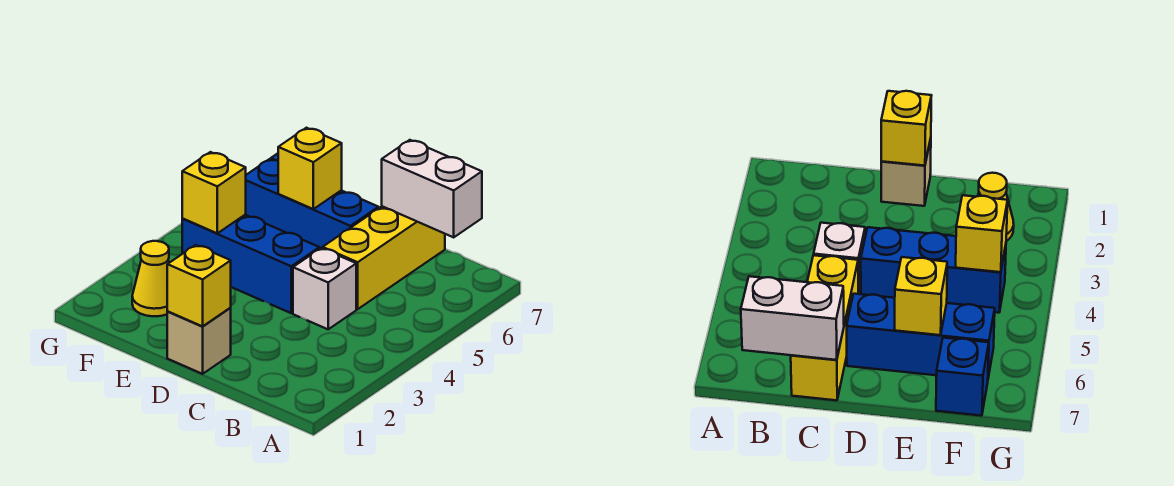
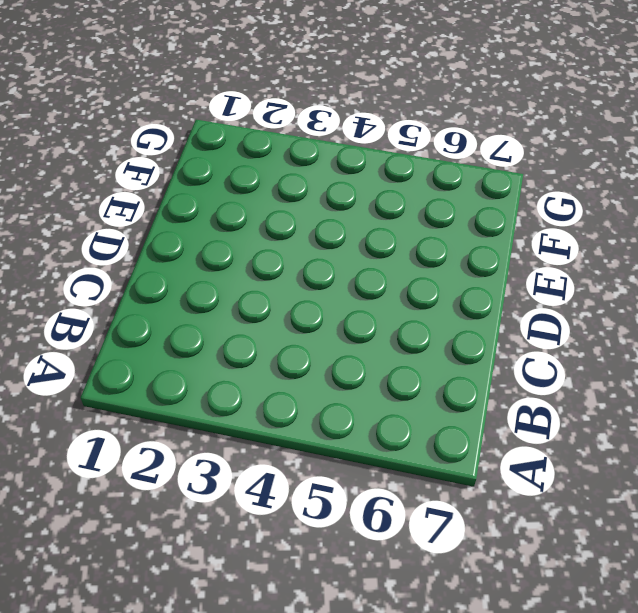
none -> white brick C4 level 1
none -> yellow brick C5:C7 level 1

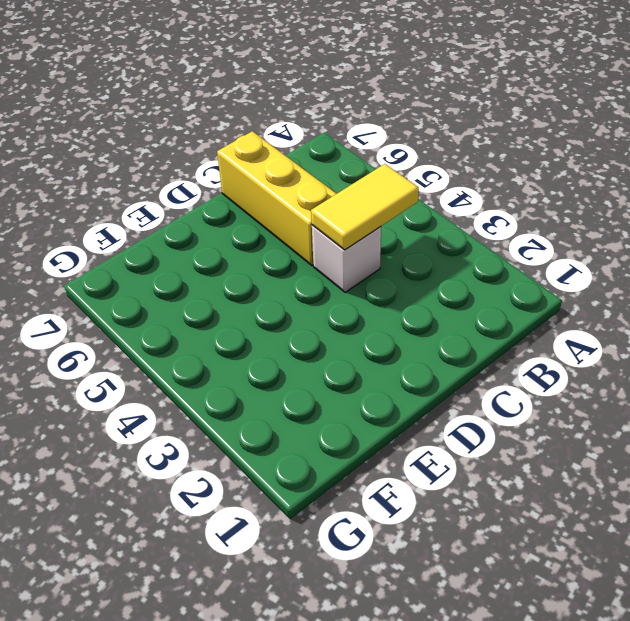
yellow tile B4:C4 level 2 -> none
none -> tan brick D1 level 1
none -> blue brick D4:F4 level 1

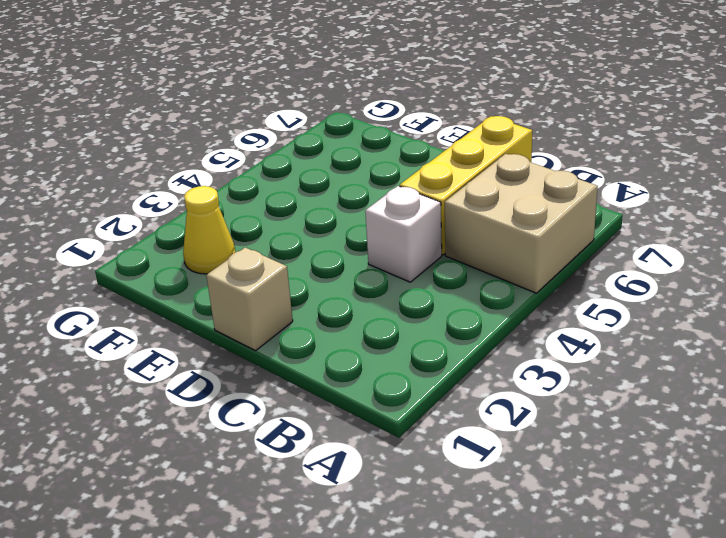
tan brick A5:B6 level 1 -> none
none -> blue brick D4:F4 level 1
none -> blue brick D6:F6 level 1

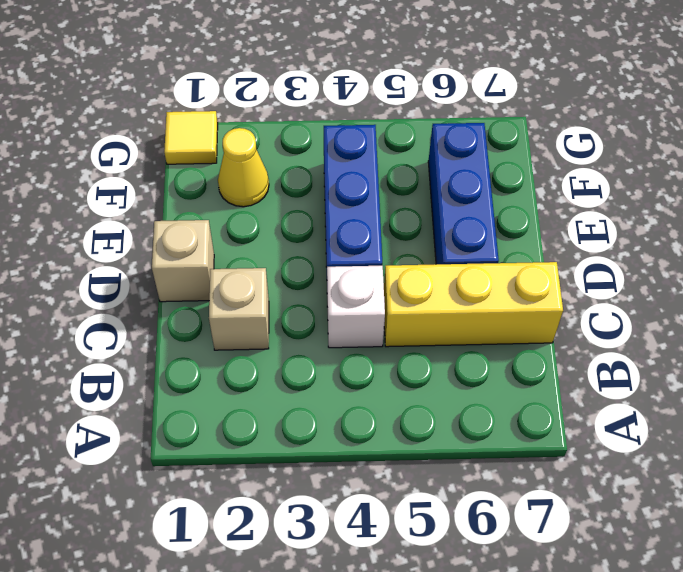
tan brick C2 level 1 -> none
yellow tile G1 level 1 -> none
none -> blue brick F7 level 1
none -> white brick B7:C7 level 2

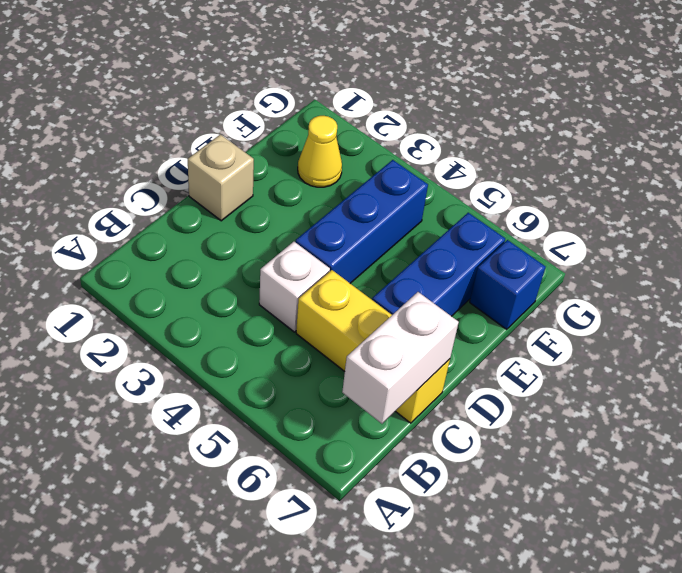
none -> yellow brick D1 level 2
none -> yellow brick E6 level 2

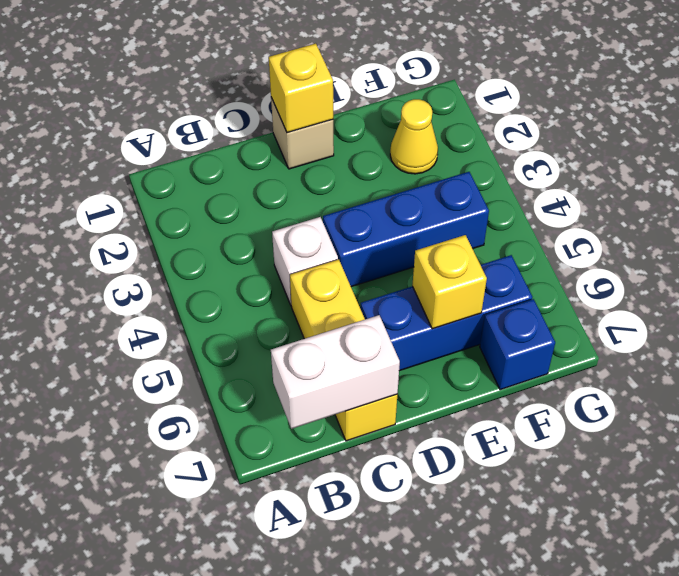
none -> yellow brick F4 level 2

